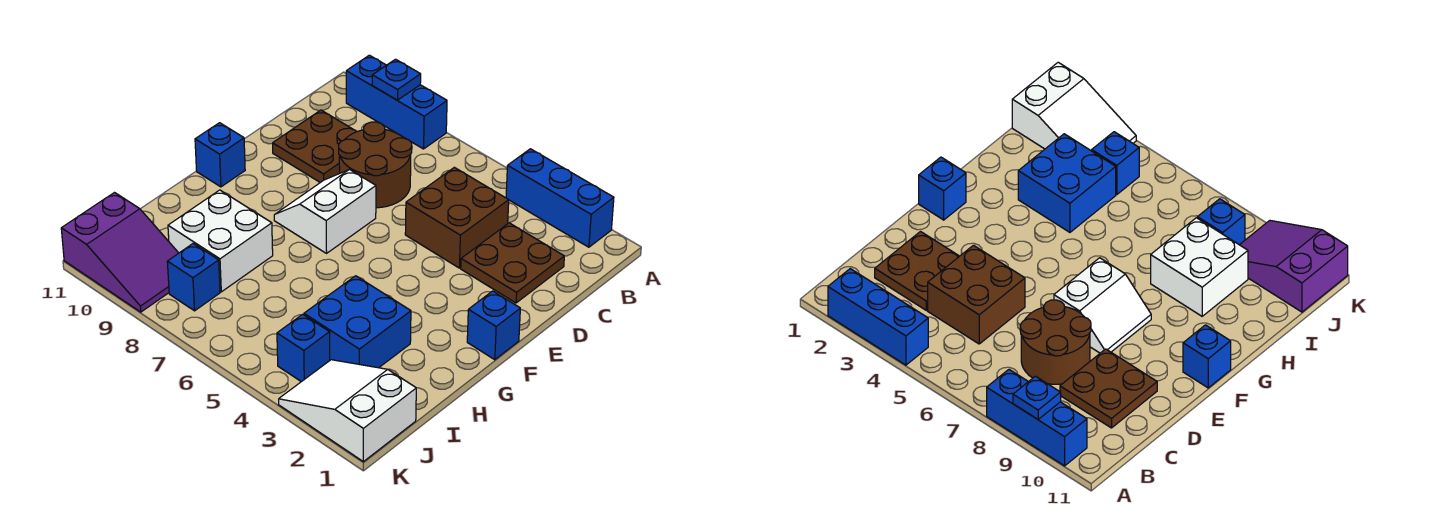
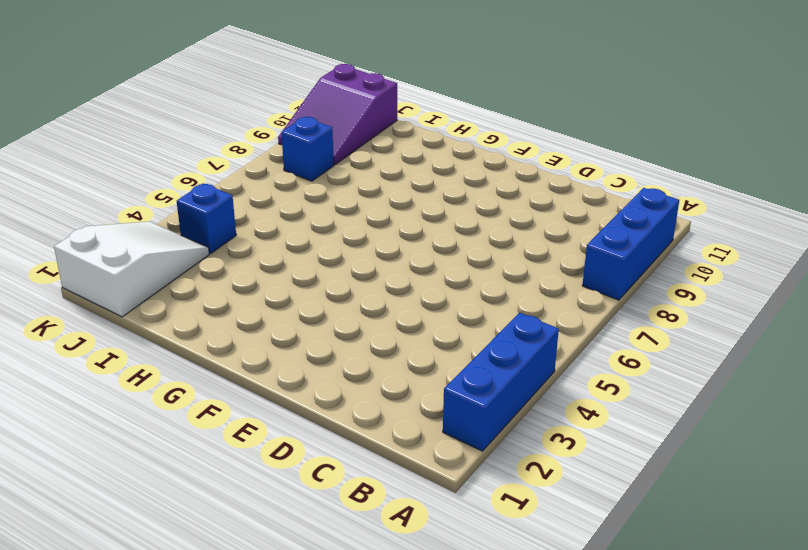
none -> brown plate C2:D3 level 1
none -> brown brick C4:D5 level 1
none -> brown round brick C7:D8 level 1

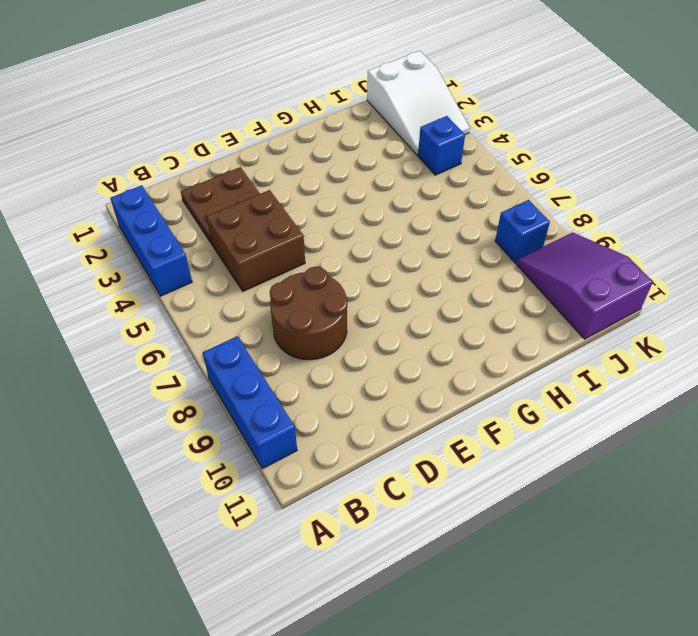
none -> brown plate C9:D10 level 1
none -> white slope E7:F8 level 1 top 7
none -> blue brick F1 level 1

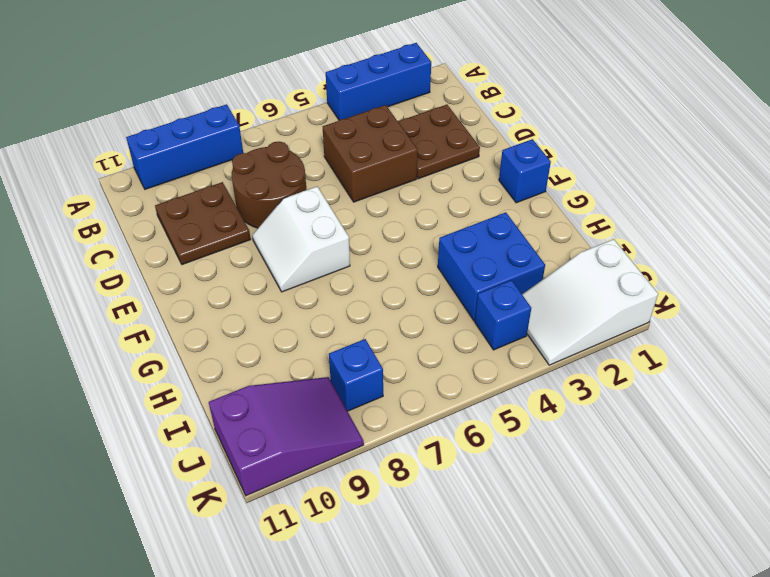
none -> blue brick F11 level 1
none -> white brick H8:I9 level 1
none -> blue plate A9 level 2

